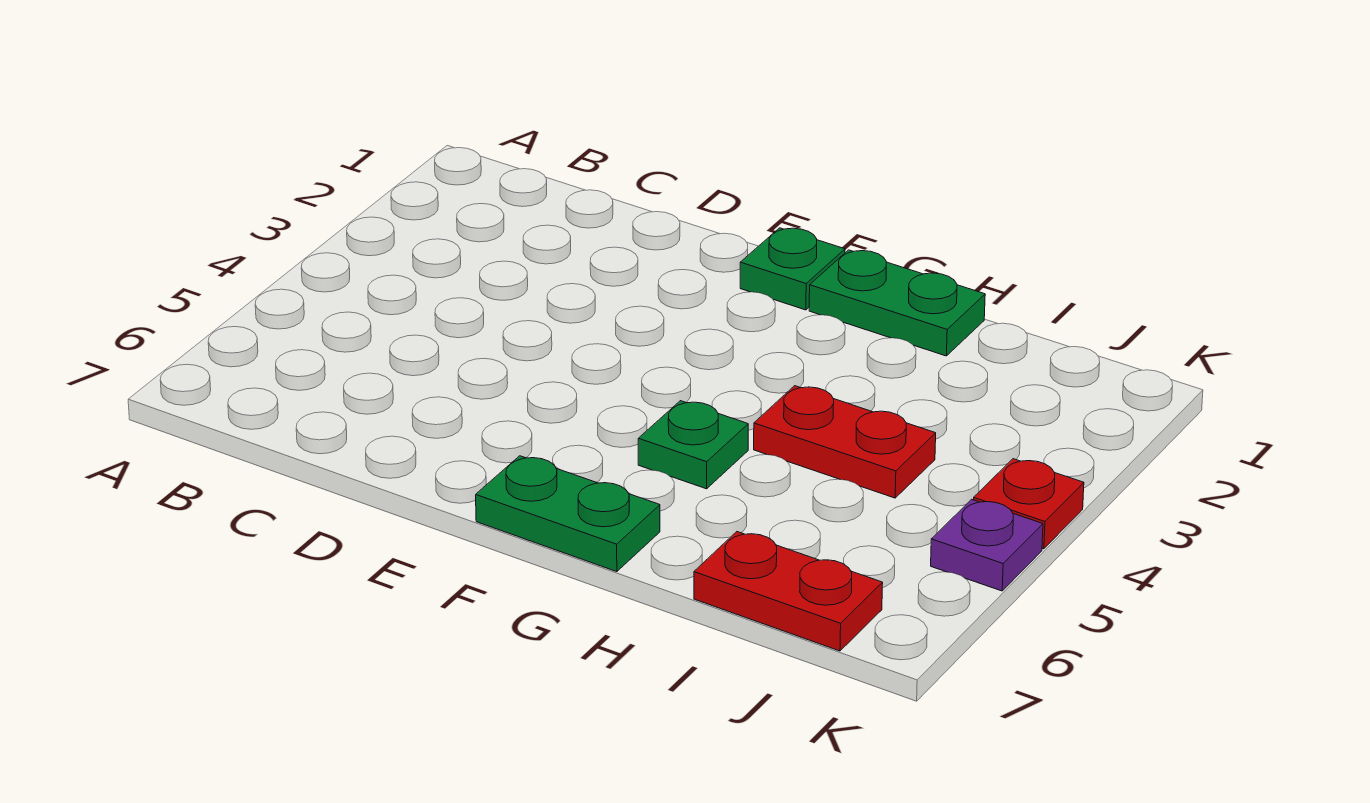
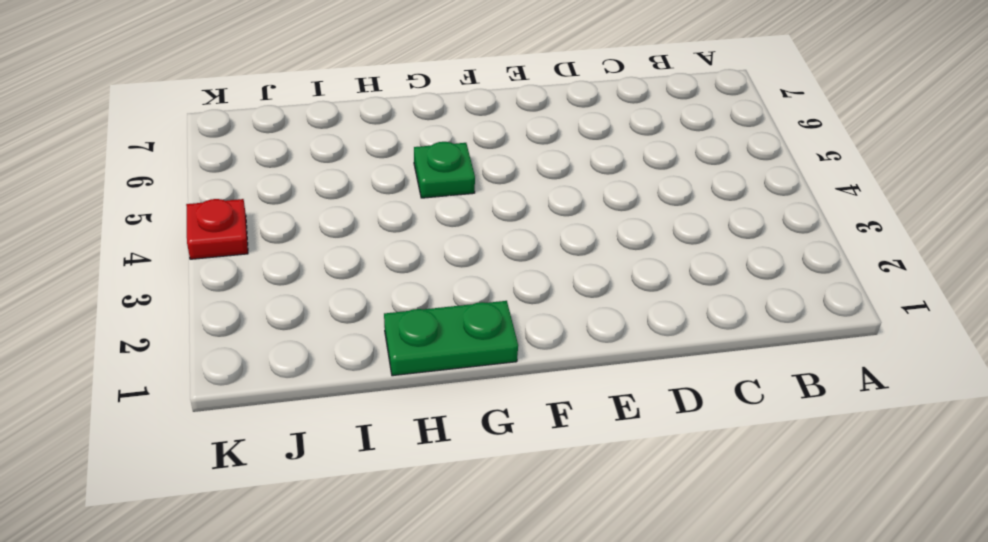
none -> green plate F1 level 1
none -> green plate F7:G7 level 1

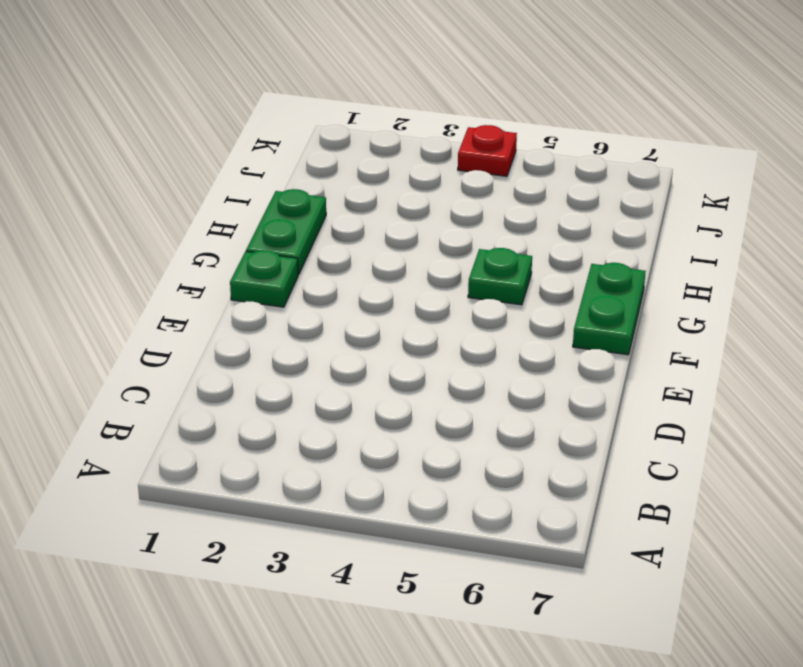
none -> red plate H4:I4 level 1
none -> red plate I7:J7 level 1

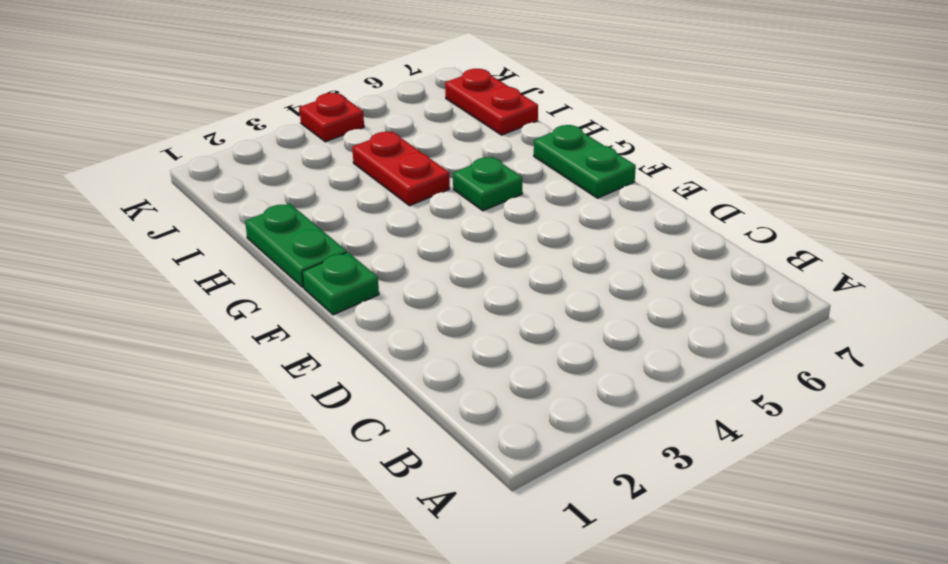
none -> purple plate K5 level 1

